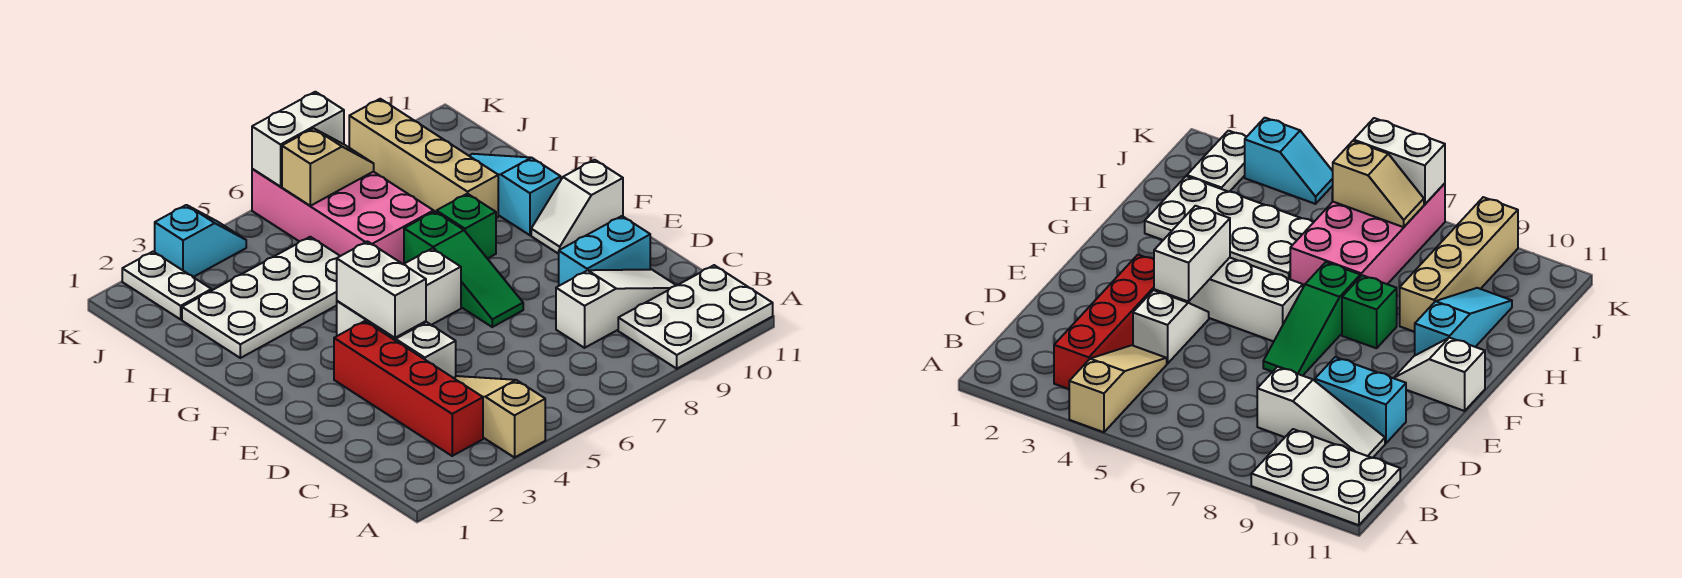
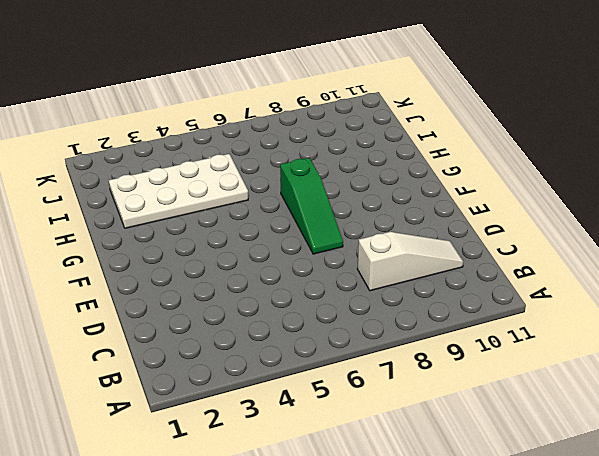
none -> tan slope A4:C4 level 1 top A
none -> white plate A9:B11 level 1
none -> red brick B3:E3 level 1

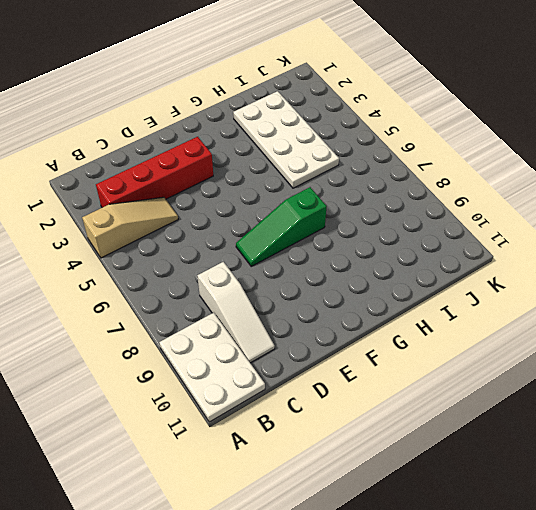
none -> white slope D4:E4 level 1 top D
none -> cyan brick D9:D10 level 1
none -> white brick F4:F6 level 1

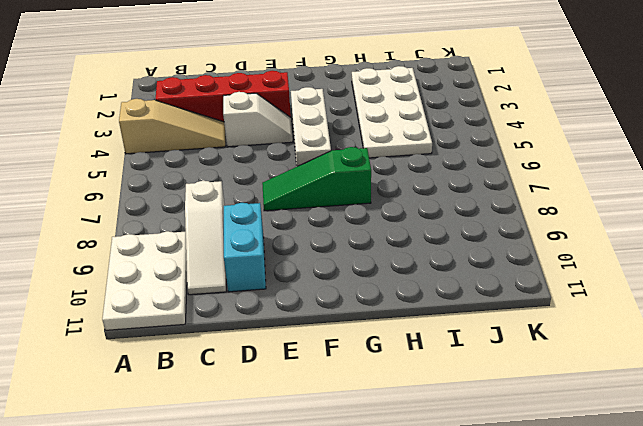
none -> white slope F10:F11 level 1 top 11
none -> green brick G8 level 1
none -> cyan slope G10:I10 level 1 top G

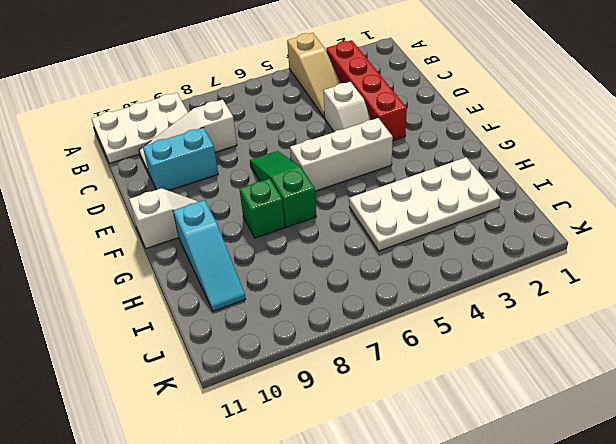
none -> pink brick H6:K7 level 1
none -> tan brick H9:K9 level 1
none -> white plate J2:K2 level 1

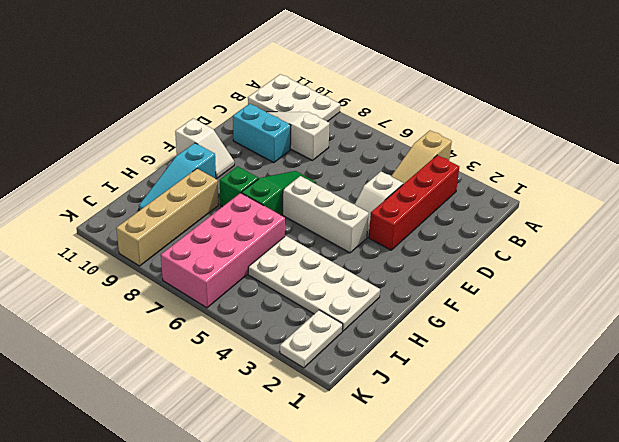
none -> cyan slope K3:K4 level 1 top 3
none -> white brick E4:F4 level 2
none -> tan slope J6:J7 level 2 top 6

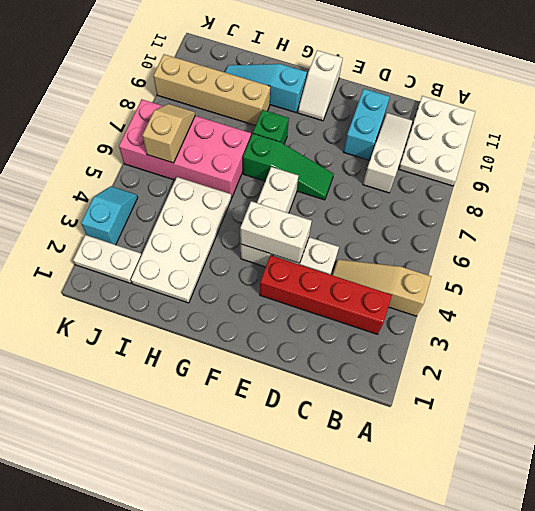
none -> white brick K6:K7 level 2

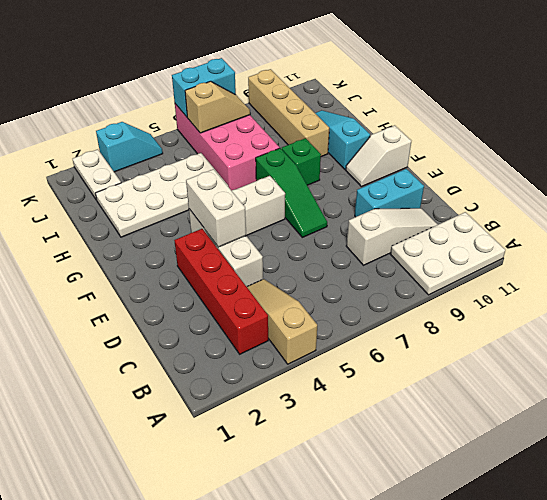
cyan brick K6:K7 level 2 -> white brick K6:K7 level 2

